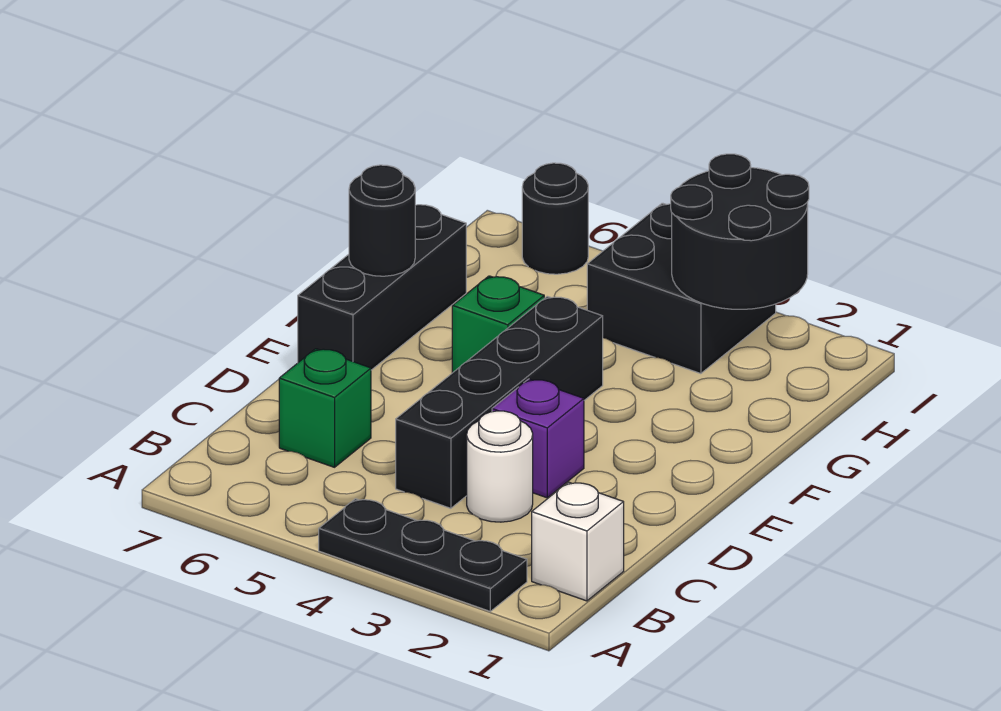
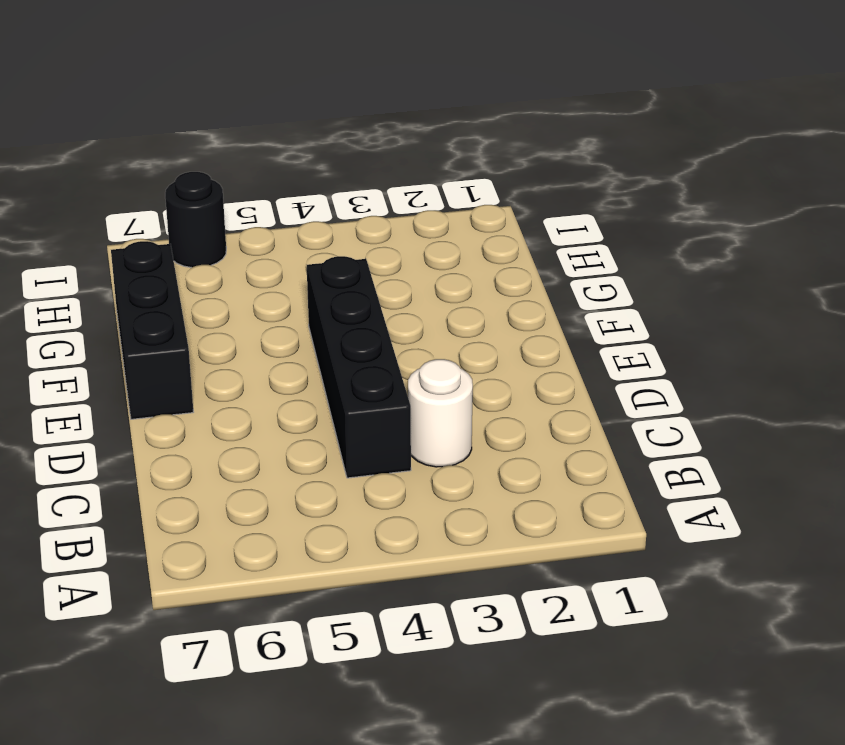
none -> black plate A2:A4 level 1
none -> white brick B1 level 1
none -> green brick C6 level 1

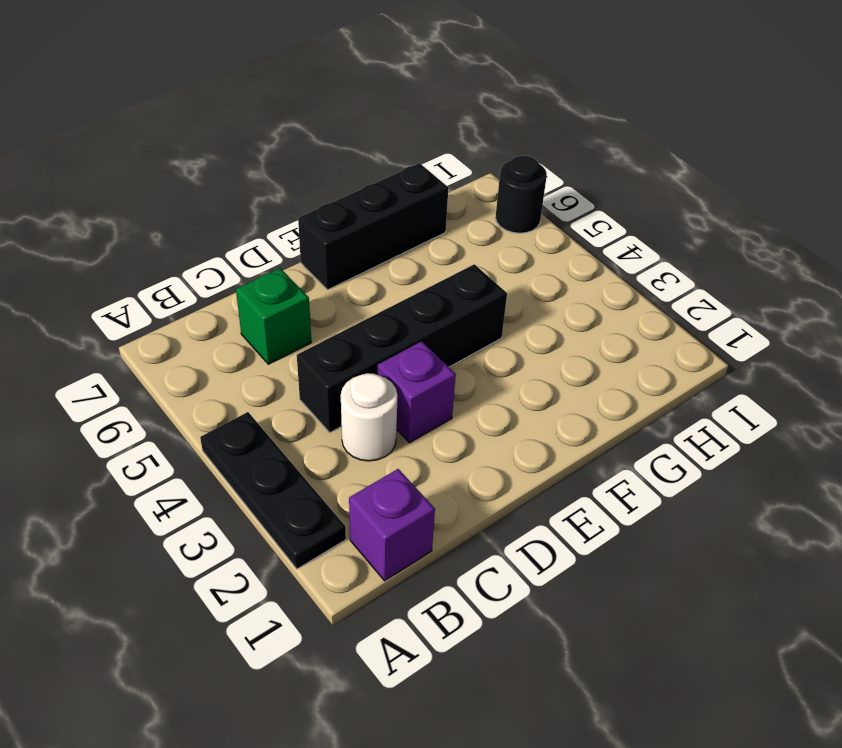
purple brick B1 level 1 -> white brick B1 level 1
none -> green brick F5 level 1
none -> black brick H3:I4 level 1
none -> black round brick F7 level 2

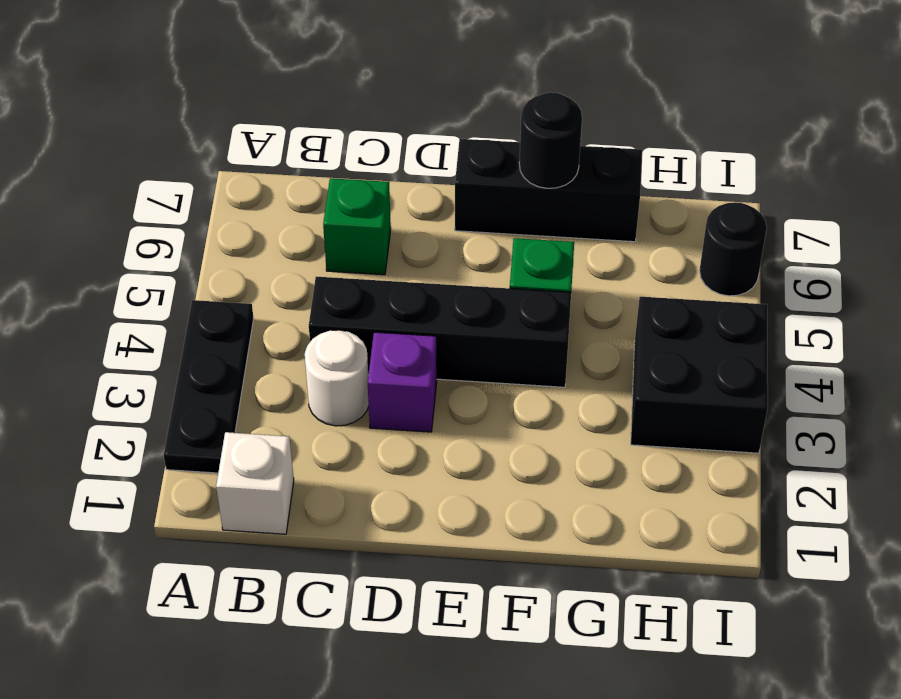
none -> black round brick H2:I3 level 2

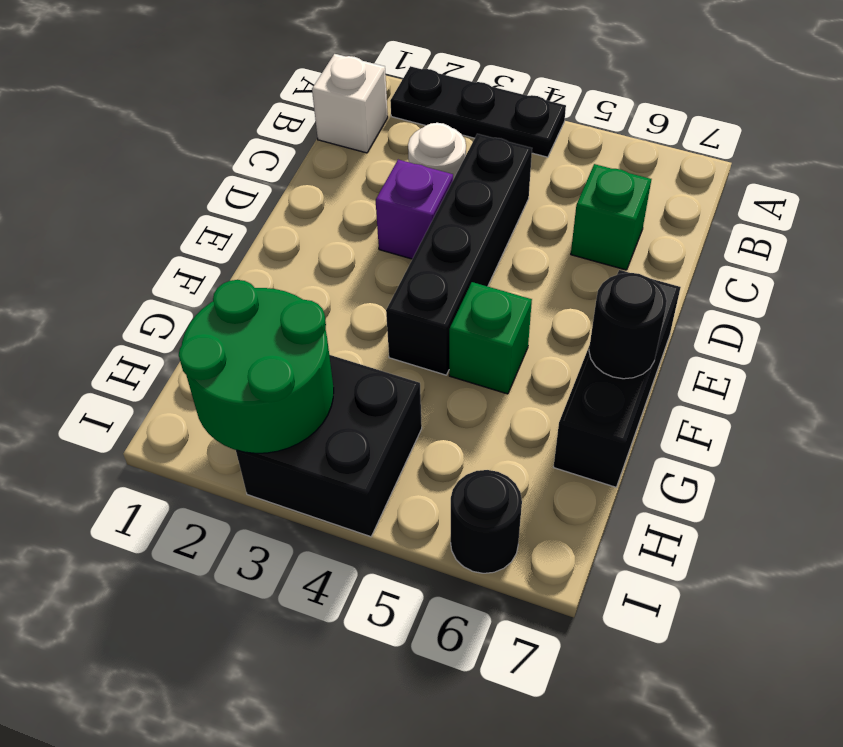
green round brick H2:I3 level 2 -> black round brick H2:I3 level 2

